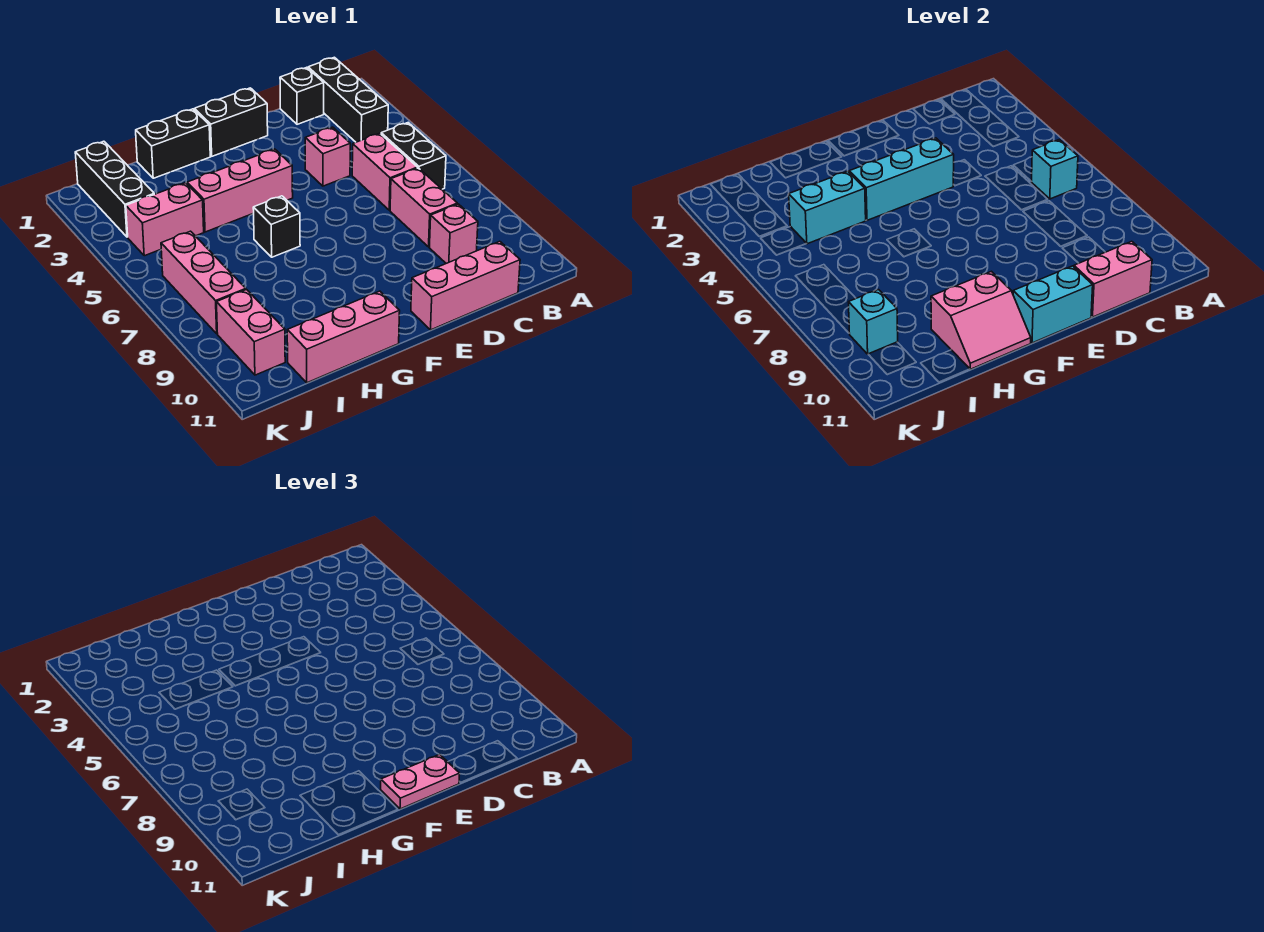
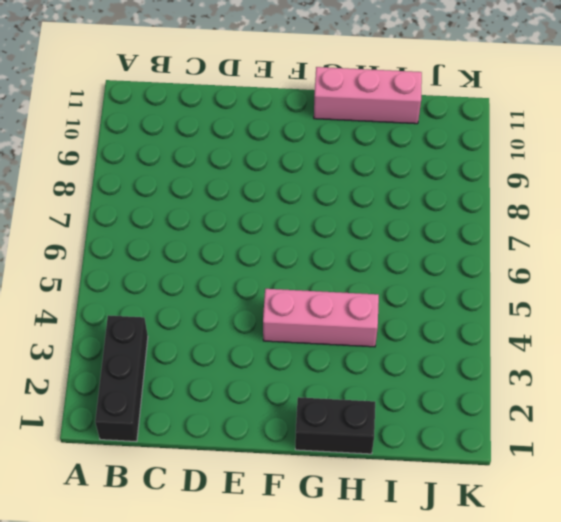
none -> black brick B5:B6 level 1
none -> black brick C1 level 1
none -> pink brick C5:C6 level 1

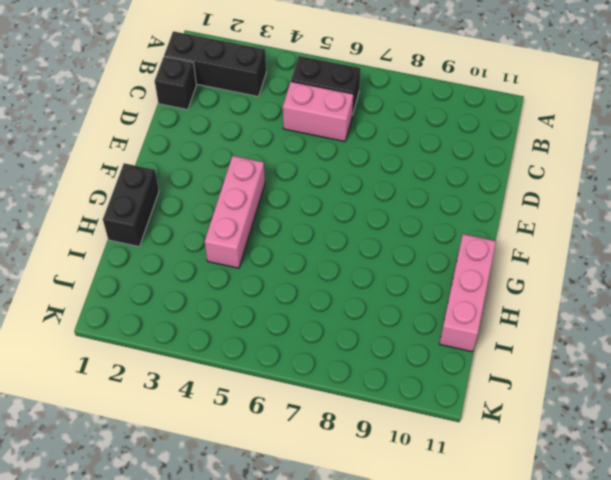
none -> pink brick C7:C8 level 1
none -> pink brick C9 level 1
none -> pink brick C11:E11 level 1

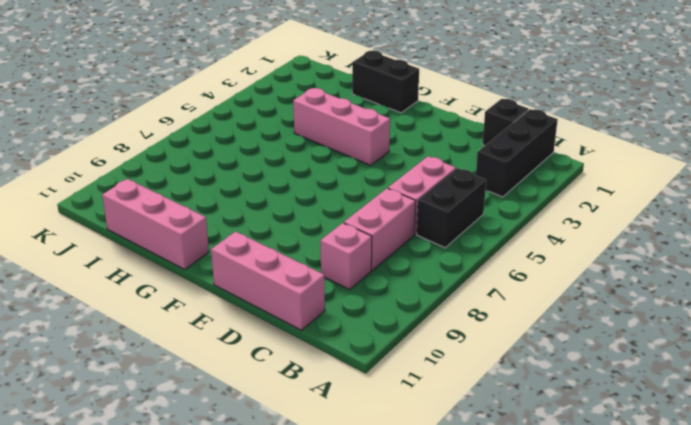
none -> pink brick D4 level 1
none -> black brick E1:F1 level 1
none -> black brick G6 level 1

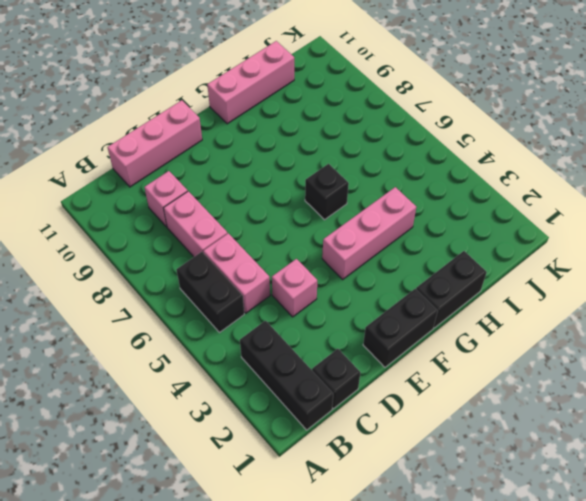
none -> pink brick I4:J4 level 1
none -> black brick J1:J3 level 1
none -> pink brick J6:J8 level 1

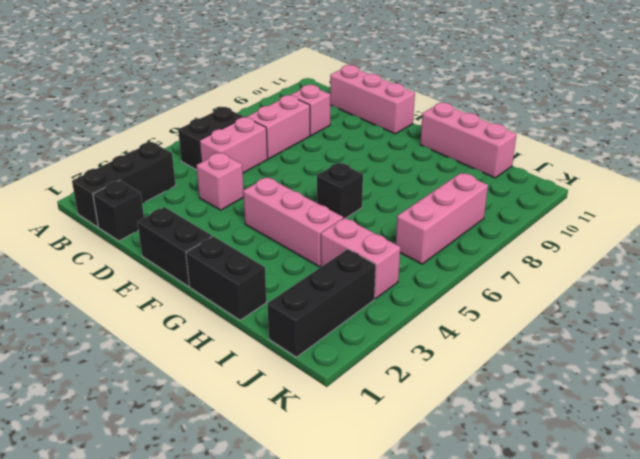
none -> pink brick J9:J10 level 1
none -> cyan brick B6 level 2
none -> pink brick C11:D11 level 2

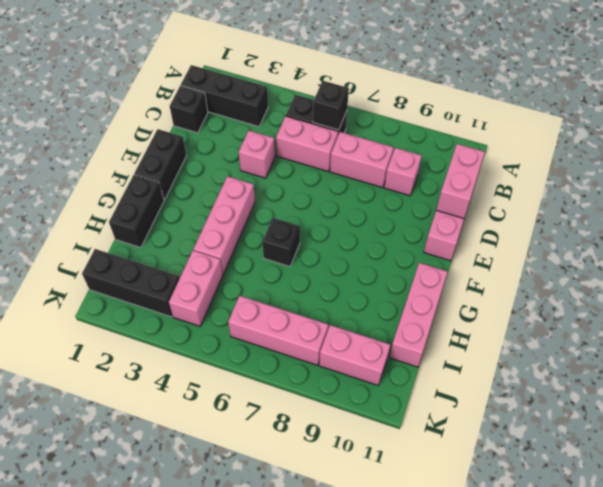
black brick B6 level 2 -> cyan brick B6 level 2
none -> cyan brick E4:G4 level 2
none -> cyan brick E11:F11 level 2
none -> pink slope G10:H11 level 2 top 10

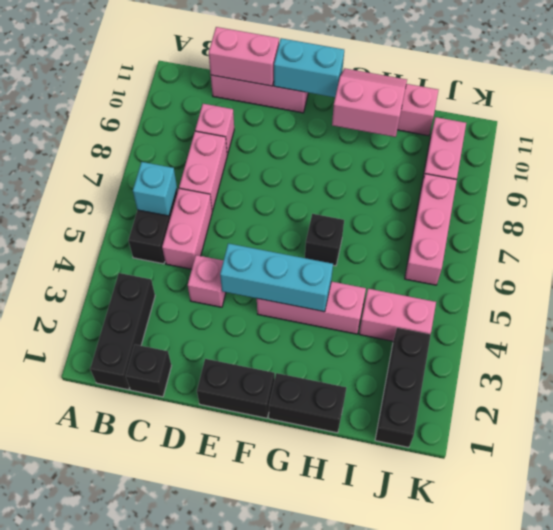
none -> cyan brick H4:I4 level 2
none -> cyan brick J9 level 2
none -> pink plate E11:F11 level 3

